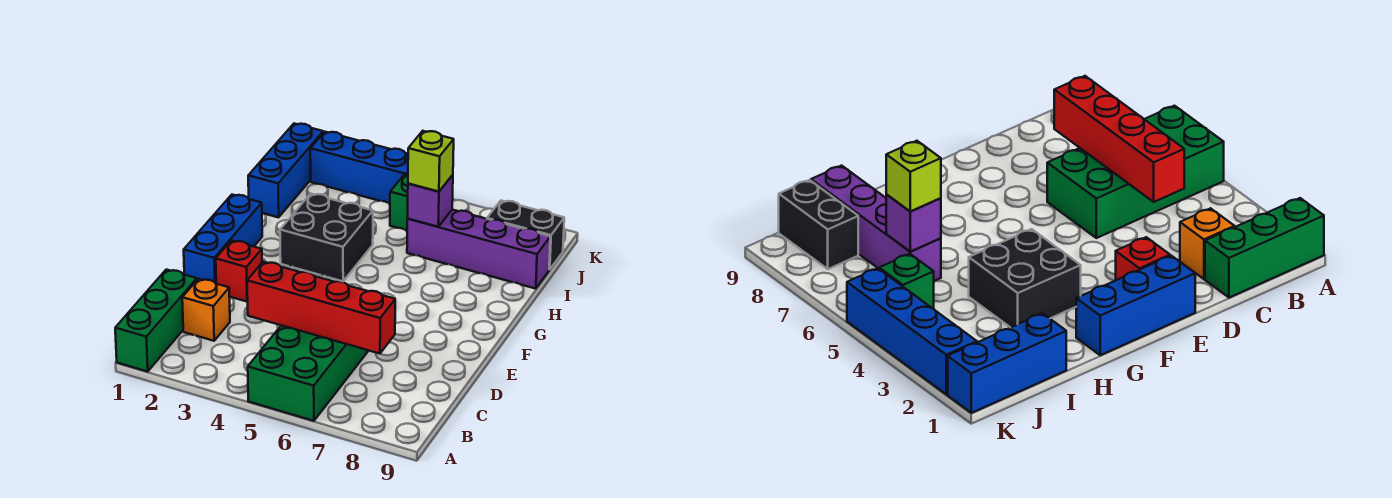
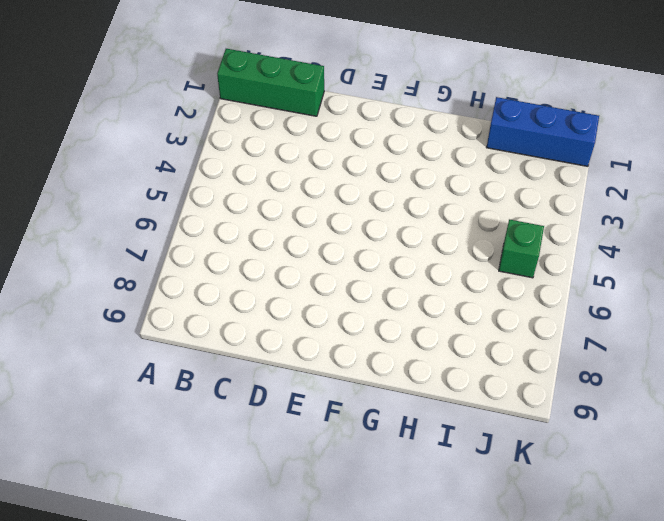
none -> green brick A5:D6 level 1
none -> orange brick C2 level 1
none -> blue brick E1:G1 level 1

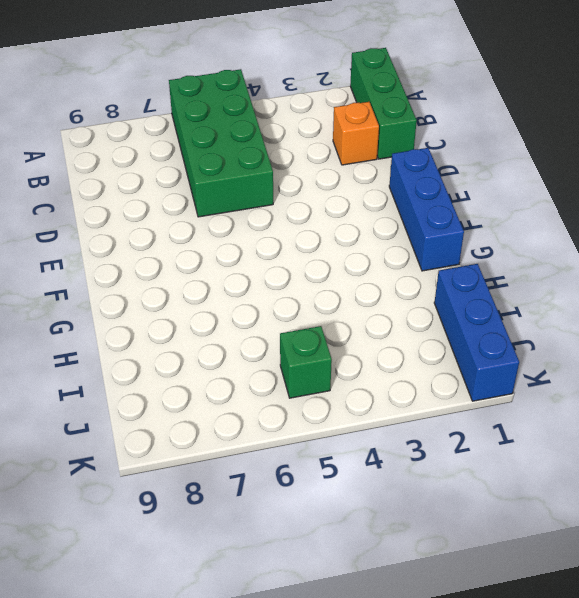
none -> red brick E2 level 1
none -> black brick G3:H4 level 1
none -> purple brick I6:I9 level 1

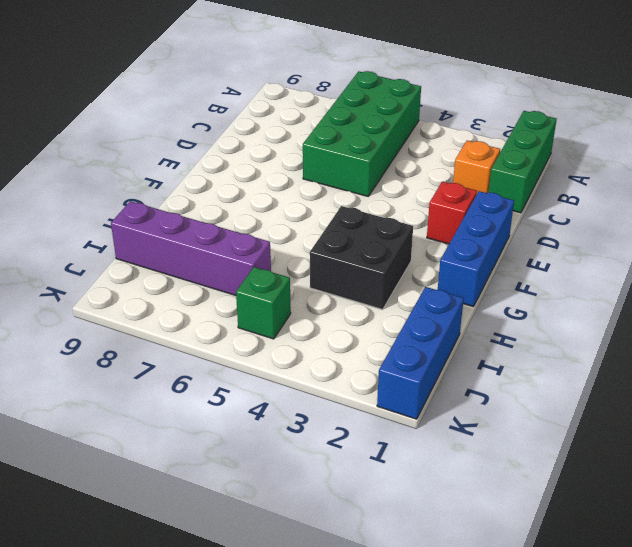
none -> black brick J8:J9 level 1
none -> blue brick K2:K5 level 1
none -> red brick C4:C7 level 2

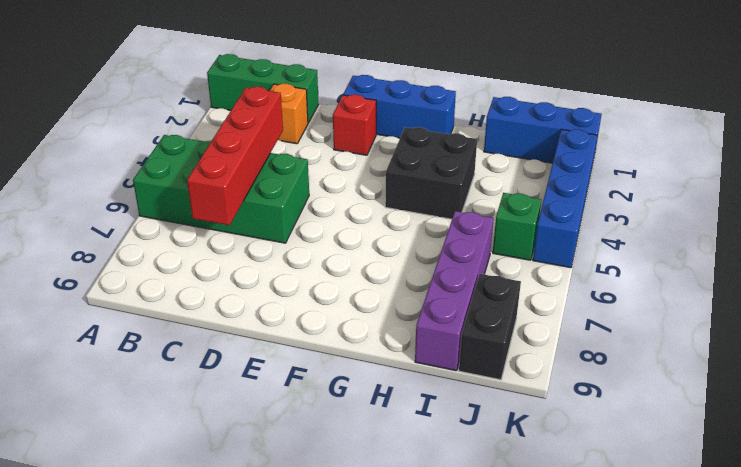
none -> purple brick I6 level 2
none -> lime brick I6 level 3

